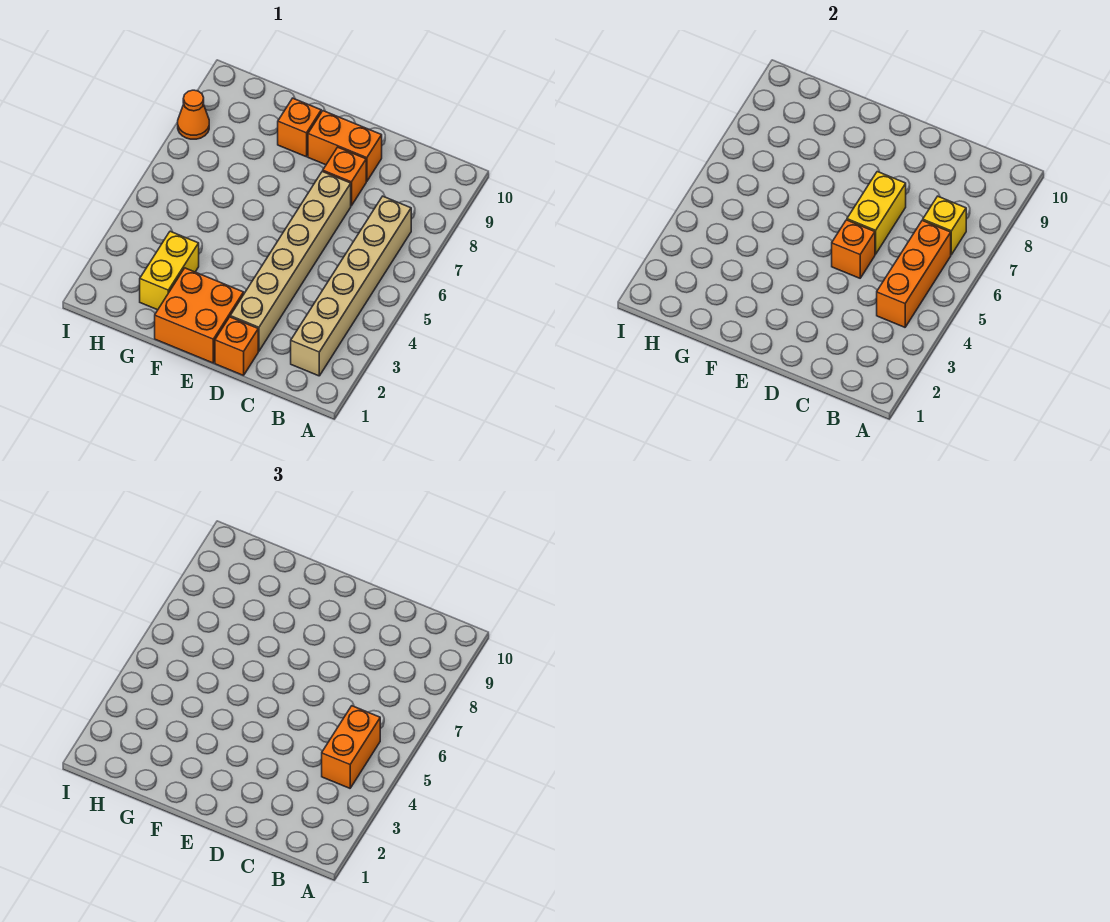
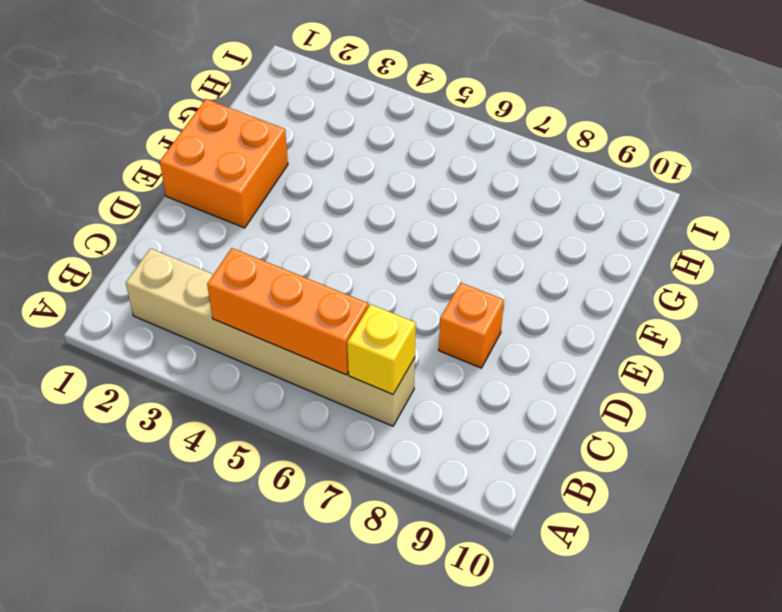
none -> orange brick D1 level 1
none -> tan brick D2:D7 level 1
none -> orange brick D9:E9 level 1

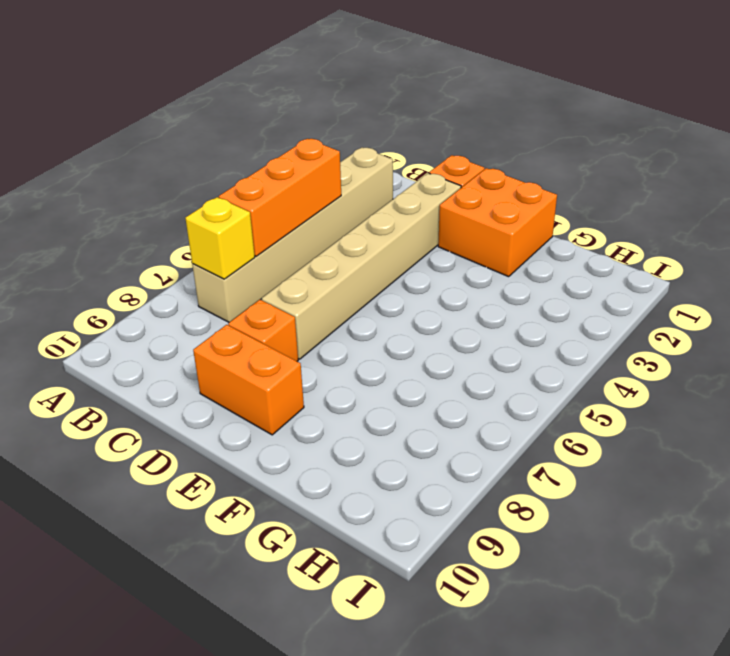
none -> orange brick F9 level 1
none -> yellow brick G2:G3 level 1
none -> orange cone I8 level 1

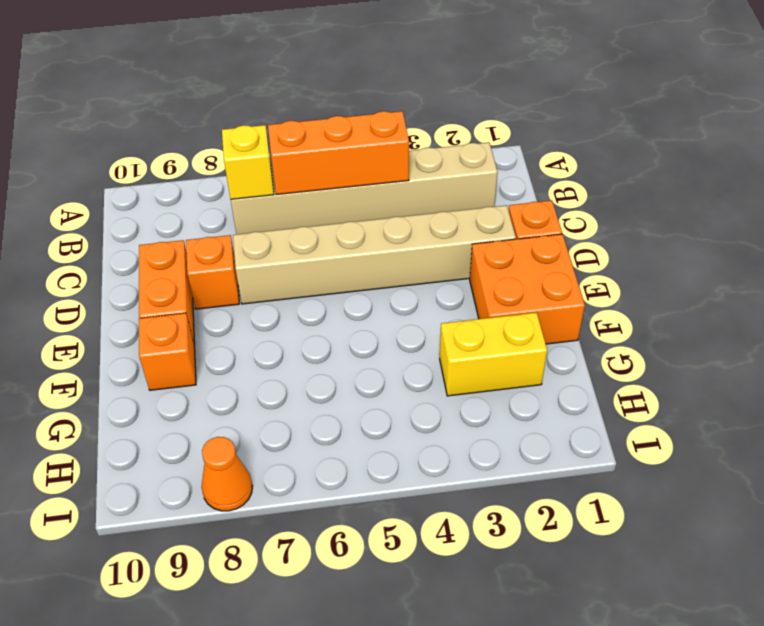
none -> orange brick D5 level 2
none -> yellow brick D6:D7 level 2
none -> orange brick B4:B5 level 3

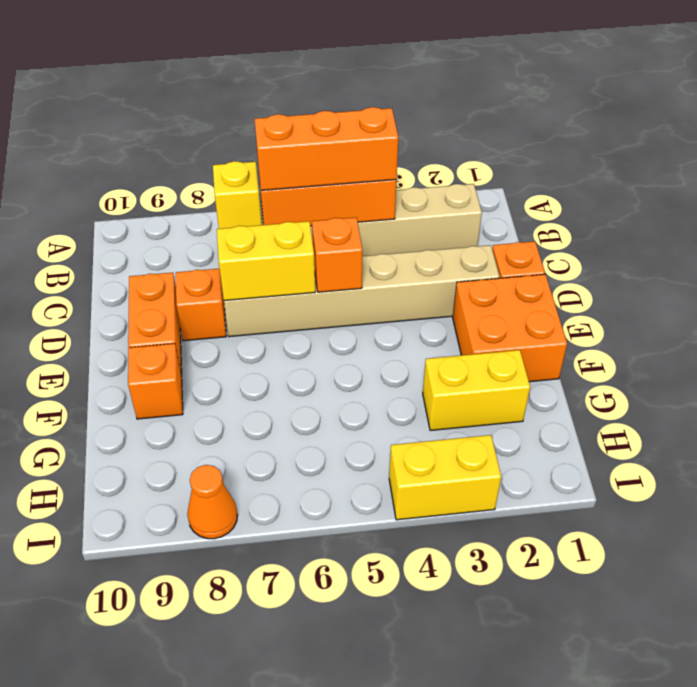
orange brick B4:B6 level 3 -> orange brick B4:B5 level 3
yellow brick I3:I4 level 1 -> none

